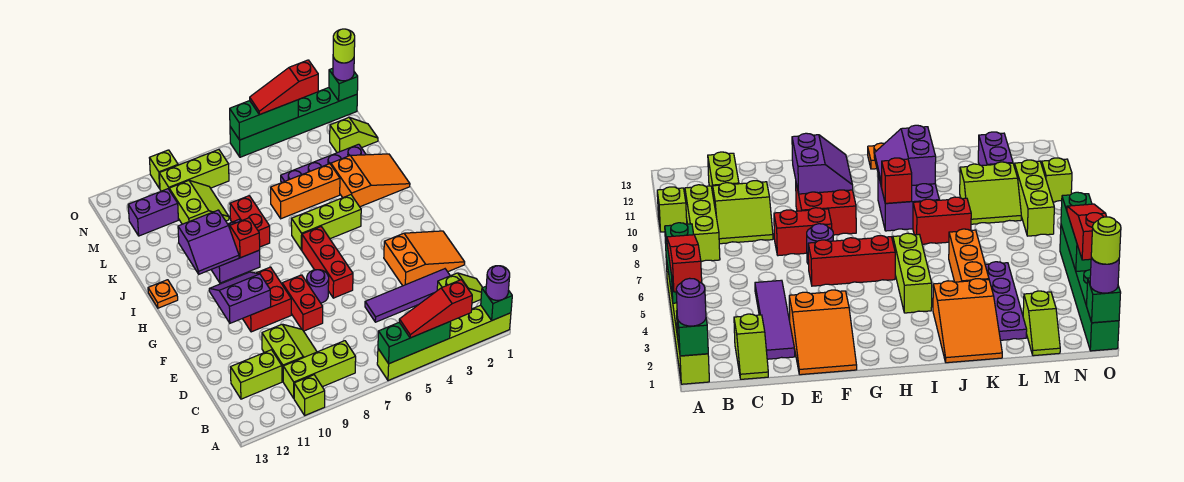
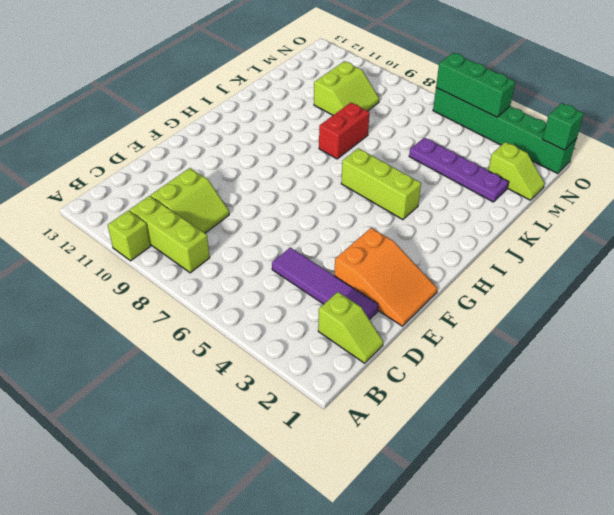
none -> lime brick A1:A6 level 1
none -> lime brick C11:C12 level 1
none -> red brick E8:F8 level 1
none -> red brick F6:H6 level 1

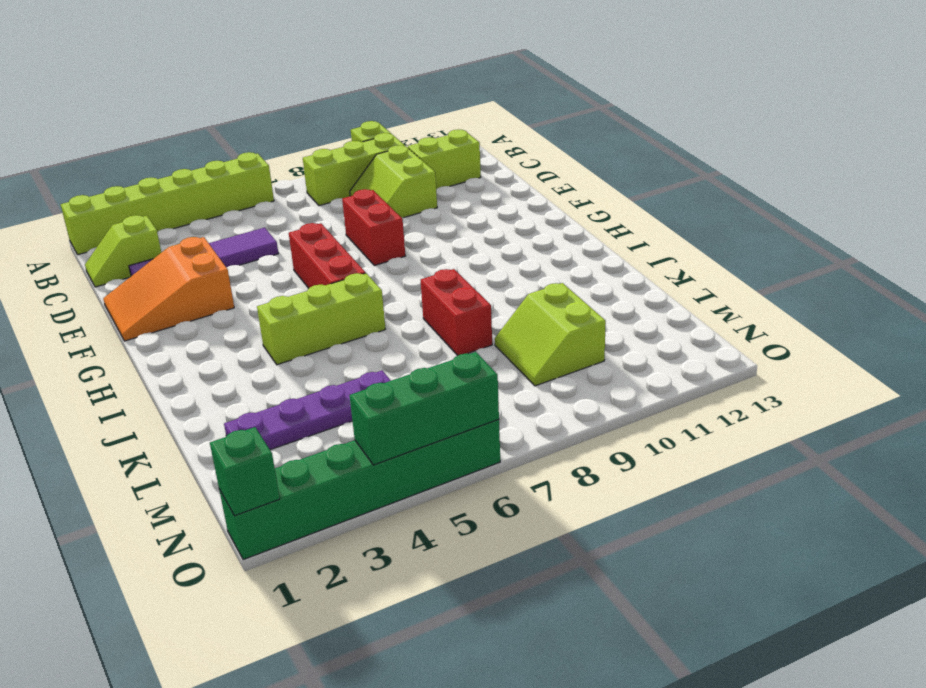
none -> purple round brick F7 level 1
none -> red brick F9:G10 level 1
none -> purple brick I9:J10 level 1
none -> orange plate I13 level 1

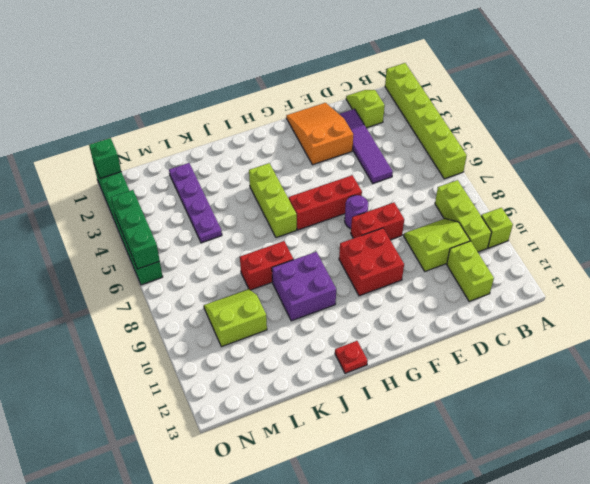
red plate I13 level 1 -> orange plate I13 level 1
none -> orange slope J1:K3 level 1 top 3
none -> orange brick K4:K6 level 1
none -> lime slope M1:M2 level 1 top 2
none -> purple brick M11:M12 level 1

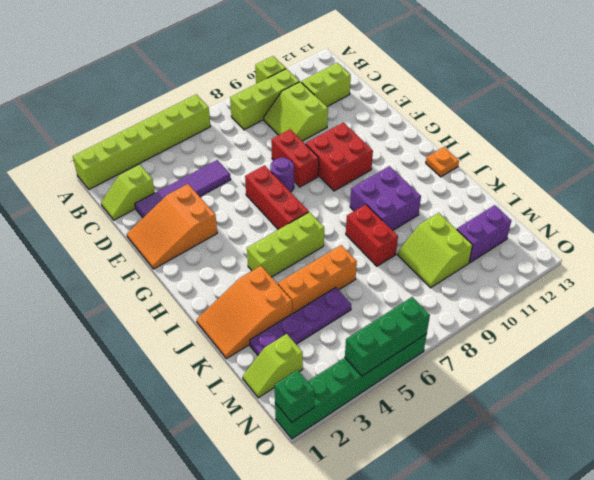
none -> lime brick N8:N10 level 1
none -> lime brick O10 level 1
none -> green brick A1 level 2
none -> green brick A4:A6 level 2

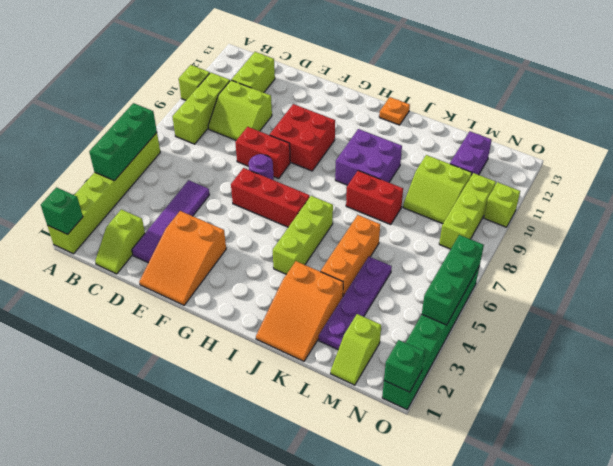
none -> purple slope F10:G11 level 2 top F
none -> red brick I9 level 2
none -> purple slope I10:J11 level 2 top J
none -> purple round brick A1 level 3

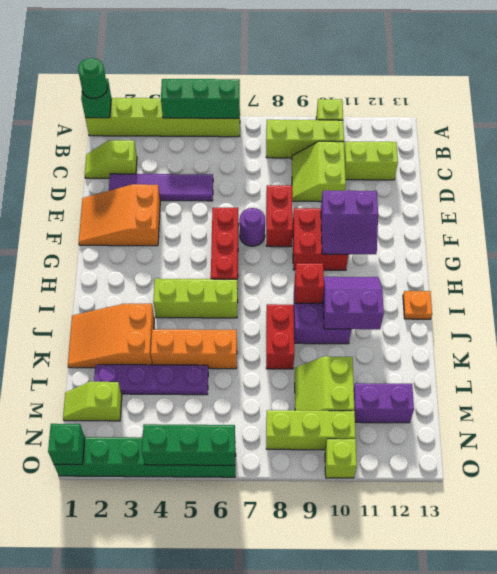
green round brick A1 level 3 -> purple round brick A1 level 3
none -> red slope A3:A5 level 3 top 3
none -> purple round brick O1 level 3
none -> red slope O3:O5 level 3 top 3
none -> lime round brick O1 level 4

